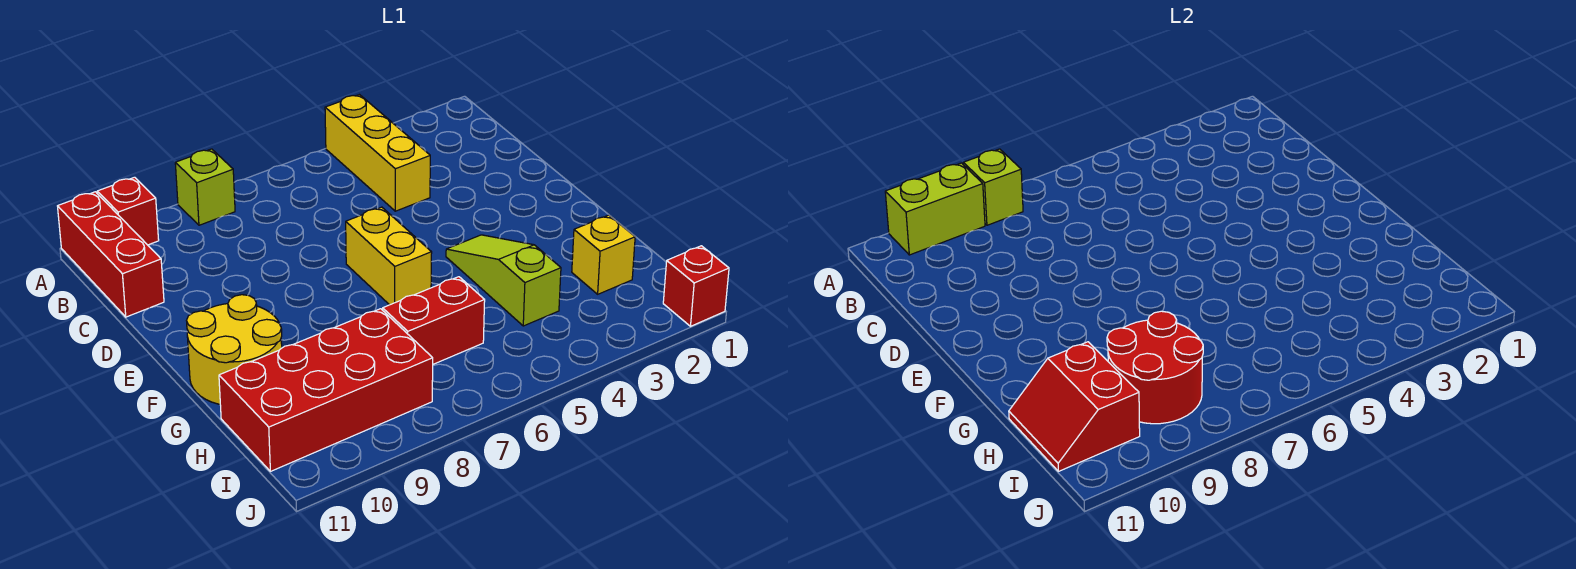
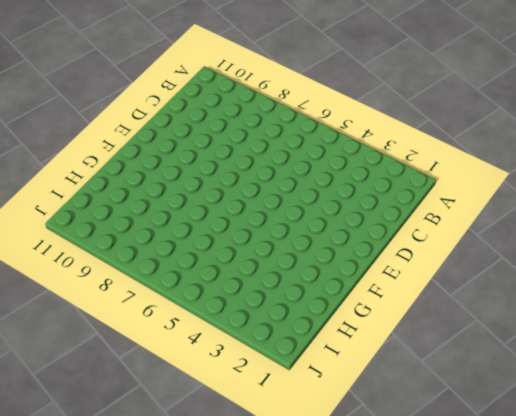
none -> yellow brick A4:C4 level 1
none -> lime brick A8 level 1
none -> red brick A10 level 1

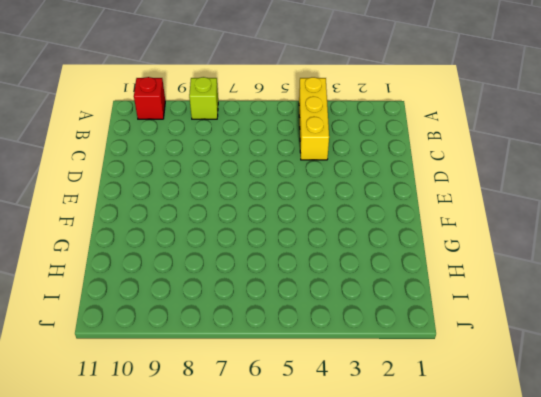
none -> red brick A11:C11 level 1
none -> yellow brick E6:F6 level 1
none -> lime slope F4:H4 level 1 top H

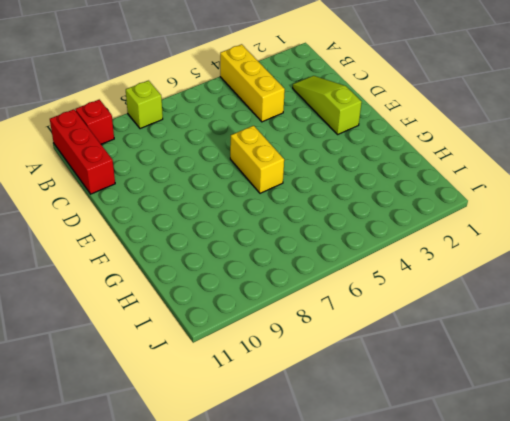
lime slope C2:E2 level 1 top E -> lime slope F4:H4 level 1 top H
none -> yellow round brick F10:G11 level 1
none -> yellow brick H2 level 1
none -> red brick H6:H7 level 1

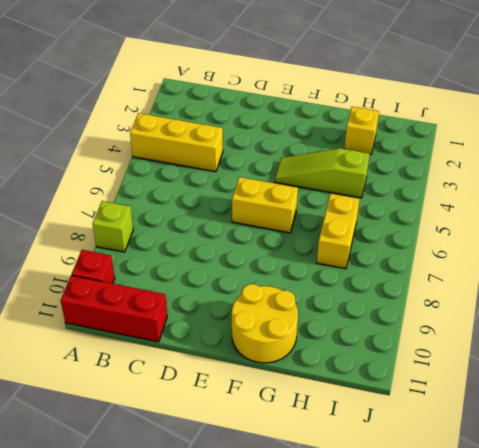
yellow brick H6:H7 level 1 -> red brick H6:H7 level 1
none -> red brick H8:I11 level 1
none -> red brick J1 level 1
none -> lime brick A8 level 2

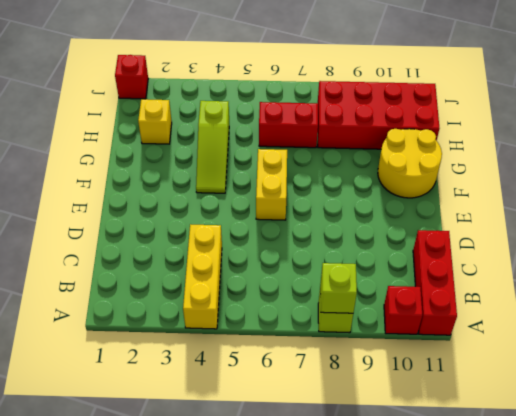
none -> lime brick A9:A10 level 2
none -> red round brick H8:I9 level 2
none -> red slope H10:I11 level 2 top 10

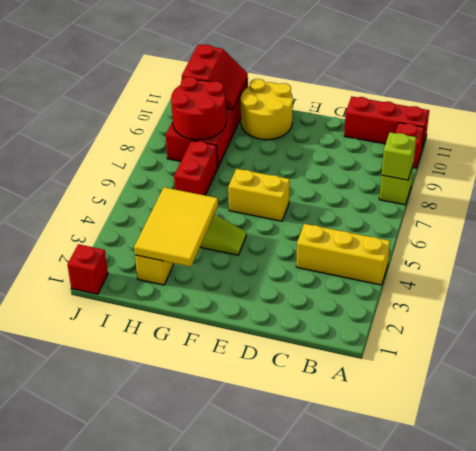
yellow tile G2:H4 level 2 -> none
red slope H10:I11 level 2 top I -> red slope H10:I11 level 2 top 10
none -> lime brick A9:A10 level 2

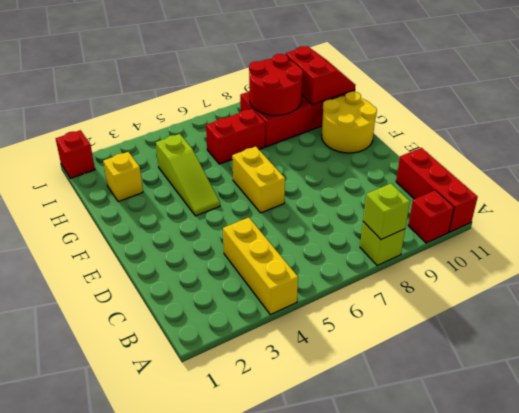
none -> lime brick A9:A10 level 2

